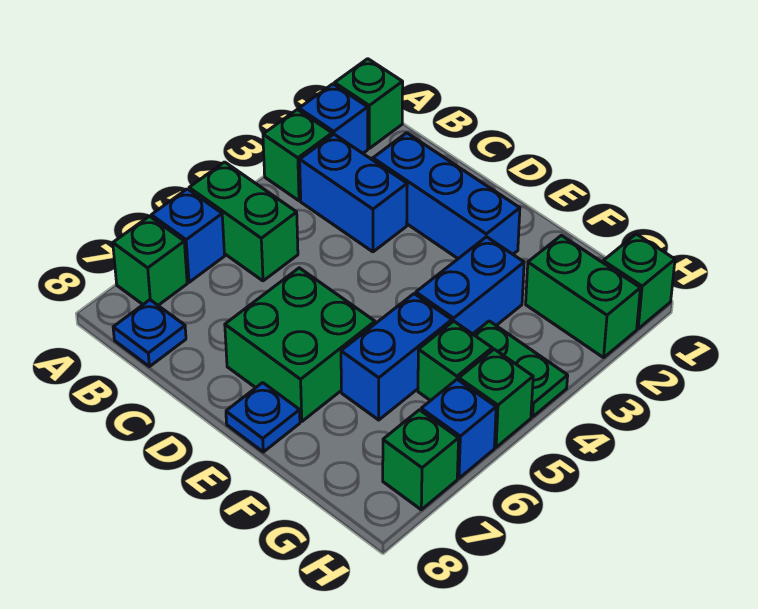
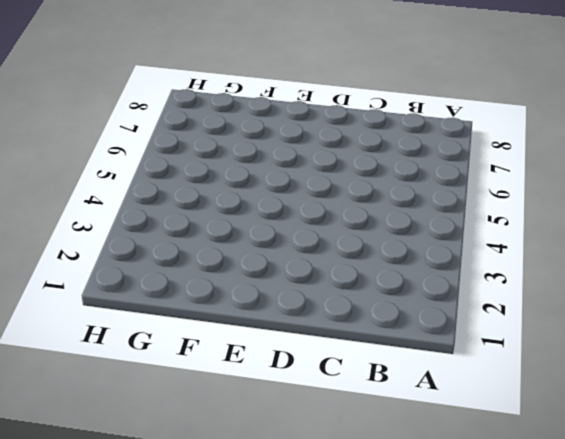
none -> green brick A1 level 1
none -> blue brick A2 level 1
none -> green brick A3 level 1

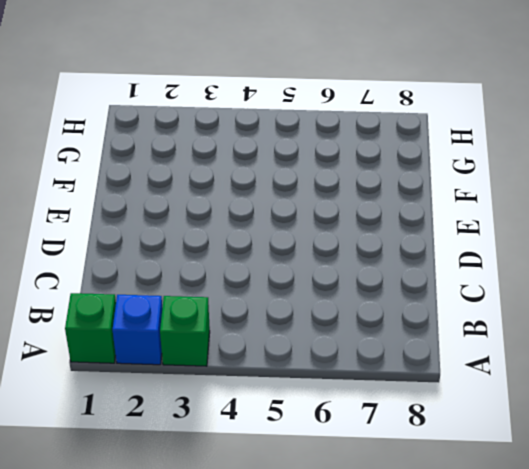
none -> green brick A5:B5 level 1
none -> blue brick A6 level 1
none -> green brick A7 level 1

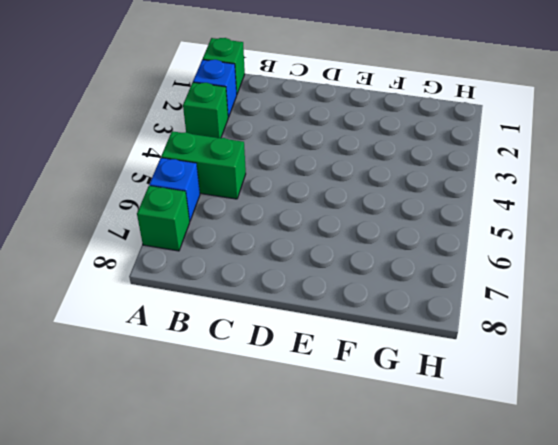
none -> blue brick B3:C3 level 1
none -> blue plate B8 level 1
none -> blue brick C2:E2 level 1

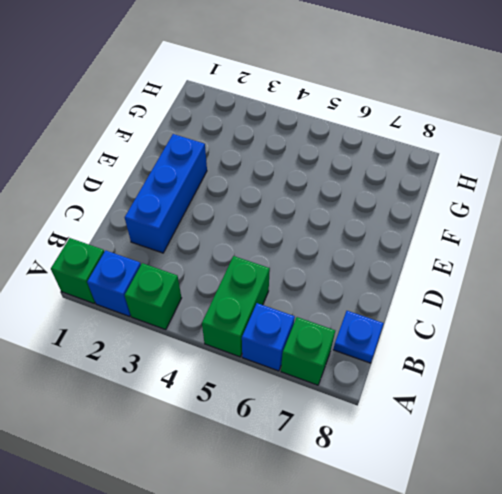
none -> blue brick B3:C3 level 1
none -> green brick D6:E7 level 1
none -> blue plate E8 level 1

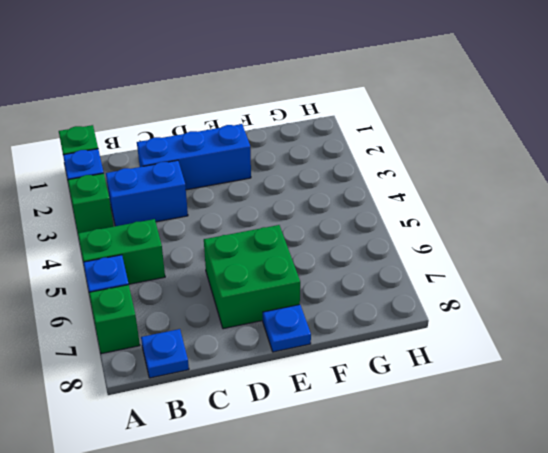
none -> blue brick F3:F4 level 1
none -> blue brick F5:F6 level 1
none -> green brick G2:H2 level 1

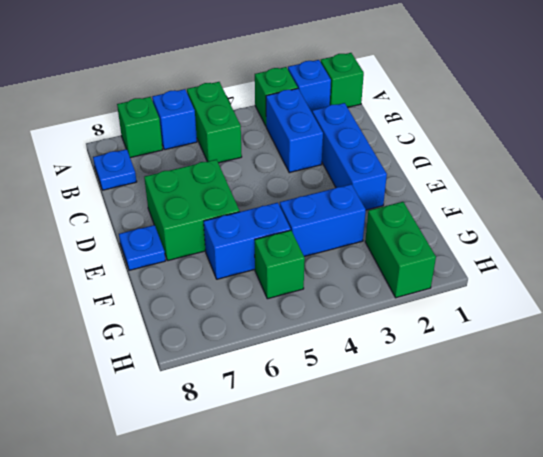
none -> green plate G4:H4 level 1
none -> green brick H1 level 1
none -> green brick H5 level 1

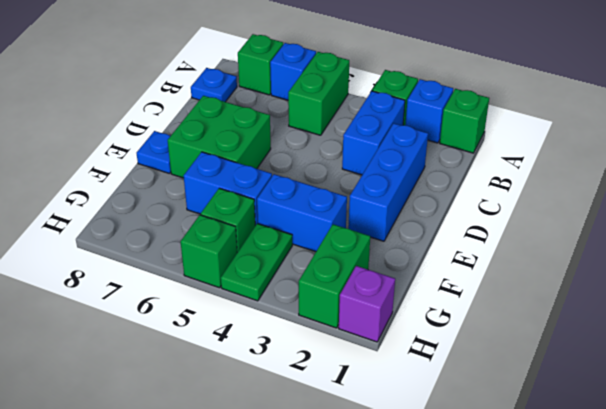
purple brick H1 level 1 -> green brick H1 level 1
none -> blue brick H6 level 1
none -> green brick H7 level 1

